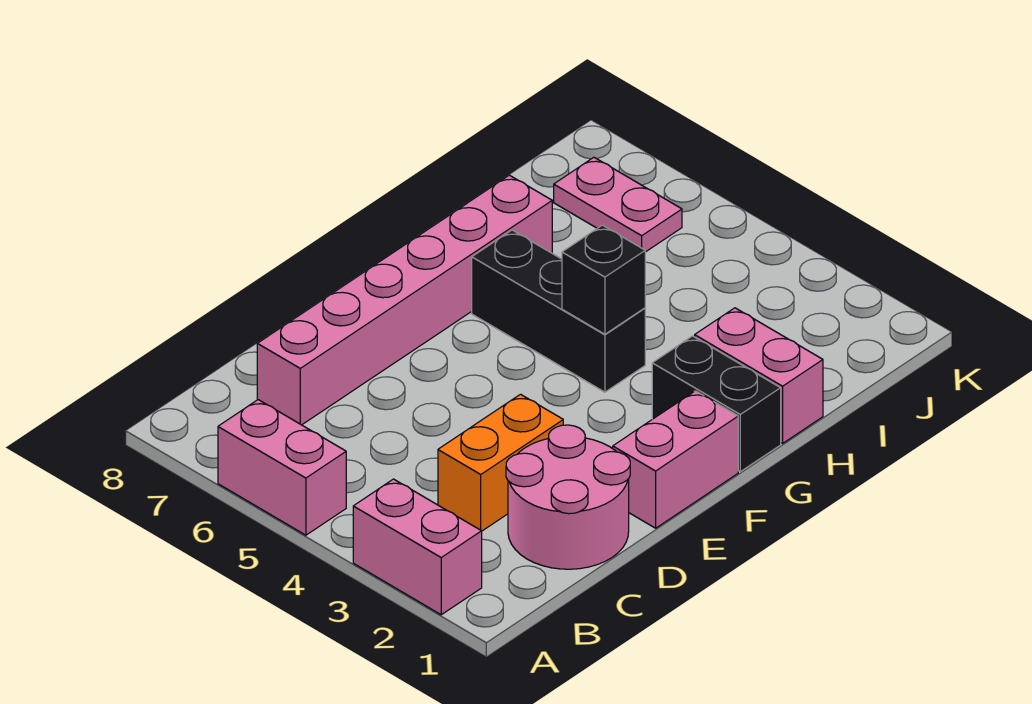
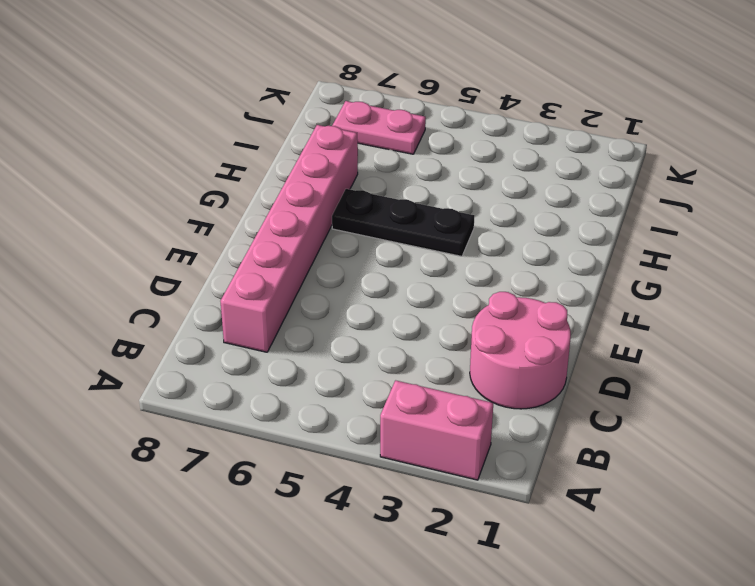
black plate G4:G6 level 1 -> black brick G4:G6 level 1
none -> pink brick A5:A6 level 1
none -> orange brick C3:D3 level 1

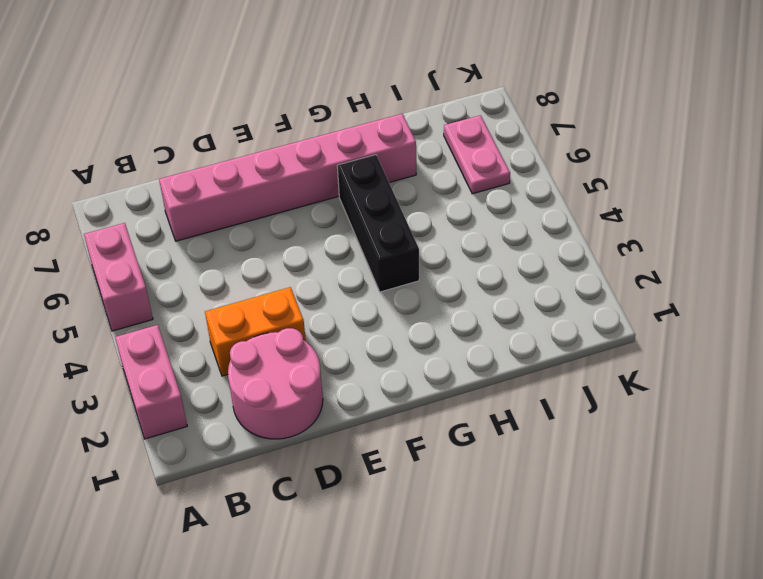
none -> pink brick E1:F1 level 1
none -> black brick G1:G2 level 1

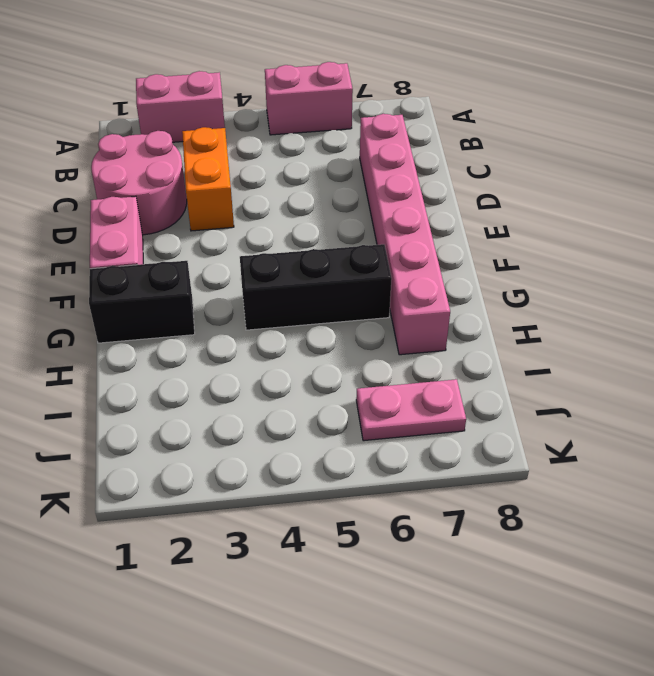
none -> pink brick H1:H2 level 1
none -> black brick G4 level 2

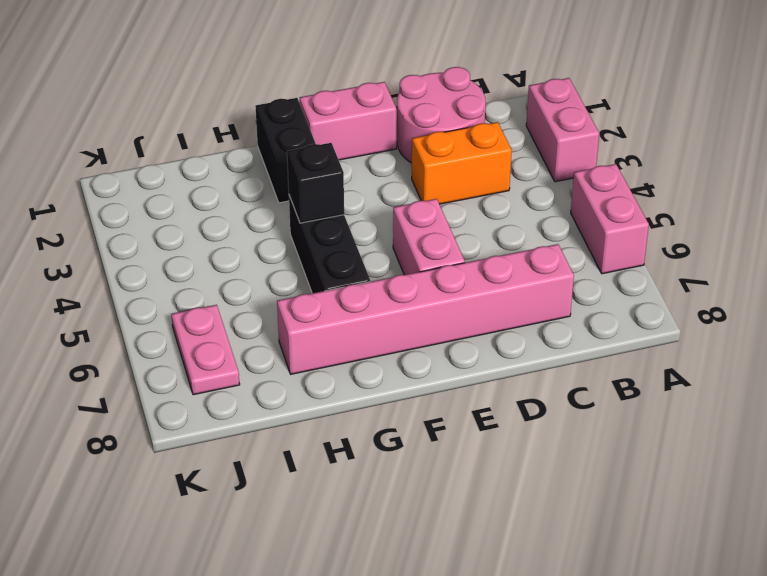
pink brick E5:E6 level 1 -> pink brick H1:H2 level 1

